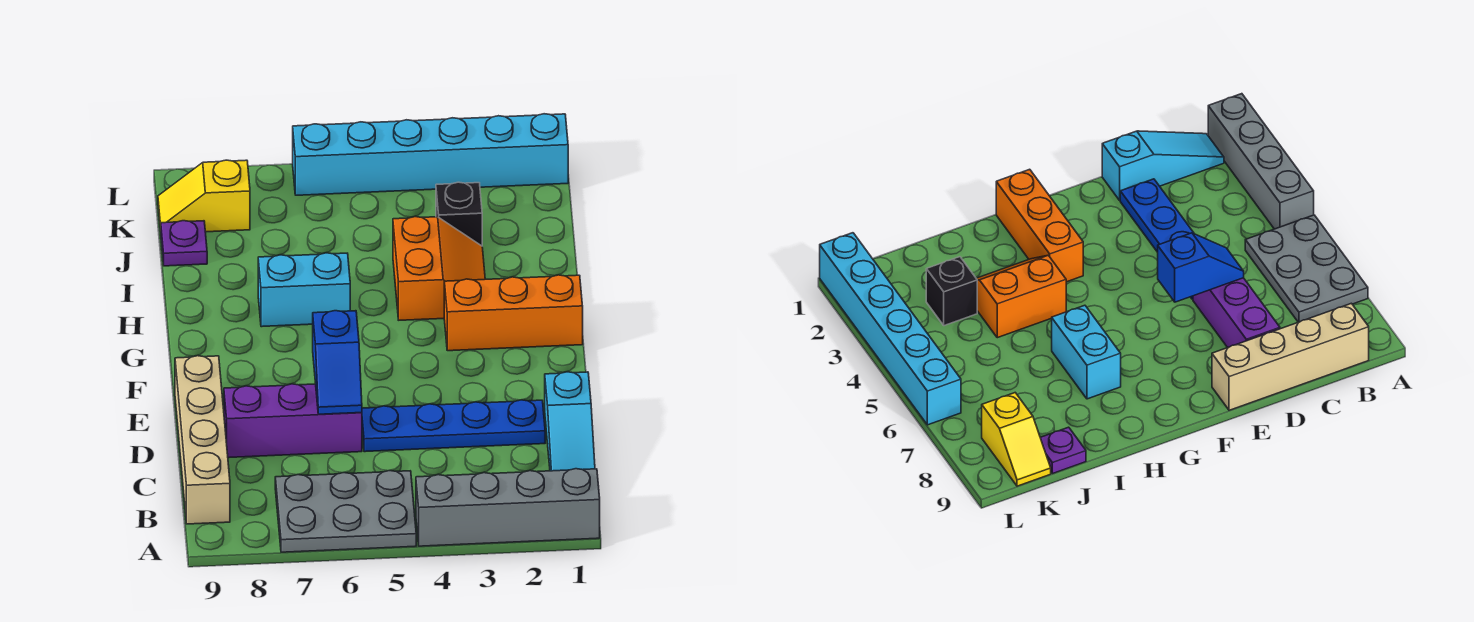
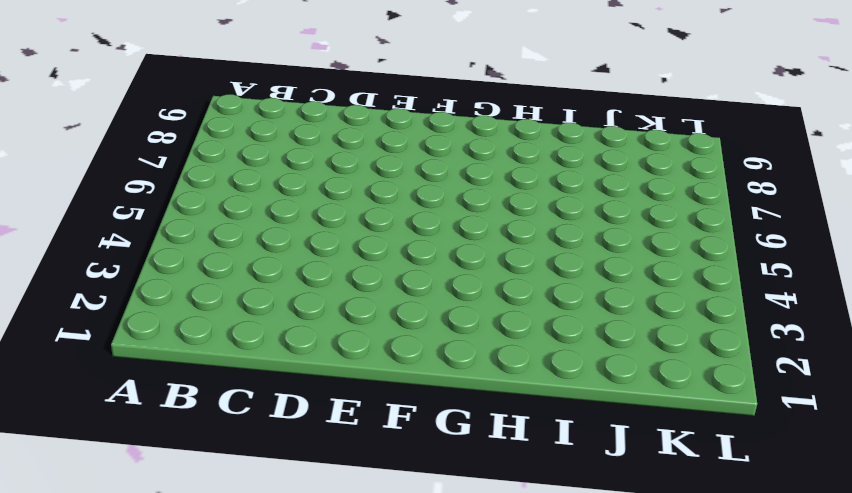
none -> grey brick A1:A4 level 1
none -> grey plate A5:B7 level 1
none -> cyan slope B1:D1 level 1 top D

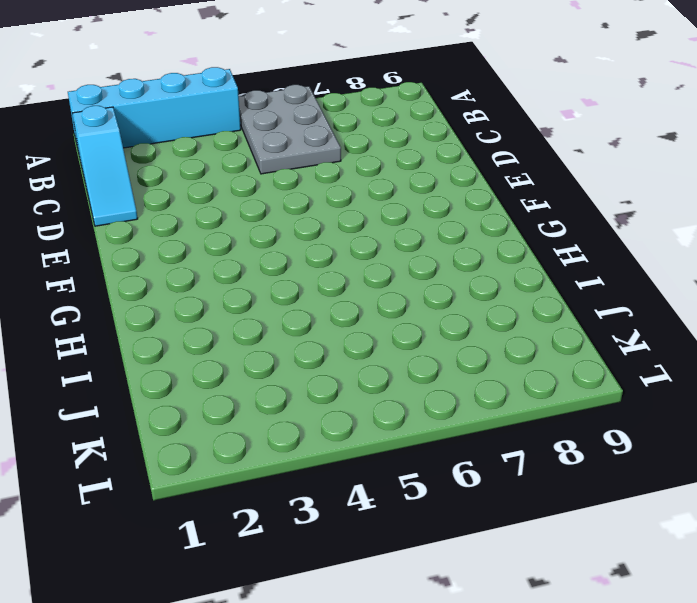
cyan brick A1:A4 level 1 -> grey brick A1:A4 level 1
grey plate A5:C6 level 1 -> grey plate A5:B7 level 1
cyan slope B1:D1 level 1 top B -> cyan slope B1:D1 level 1 top D
none -> tan brick B9:E9 level 1
none -> blue plate D2:D5 level 1
none -> purple brick D6:D8 level 1

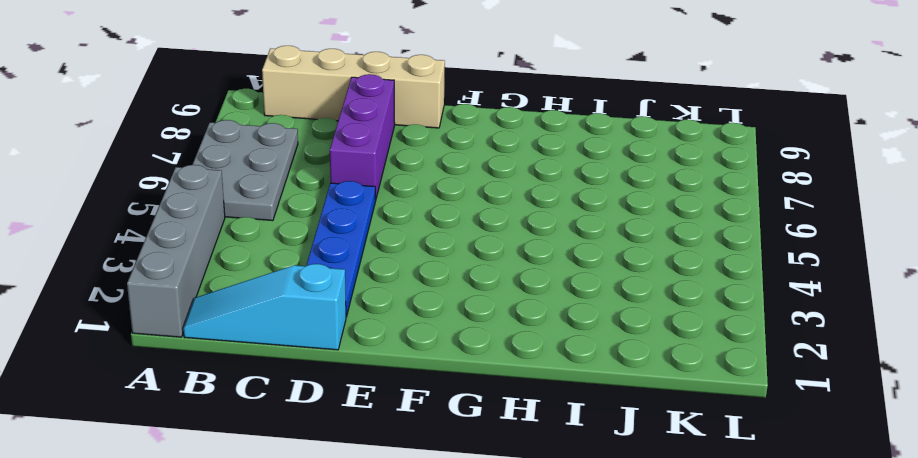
none -> orange brick G1:G3 level 1
none -> orange slope H3:I4 level 1 top 4
none -> cyan brick H6:H7 level 1

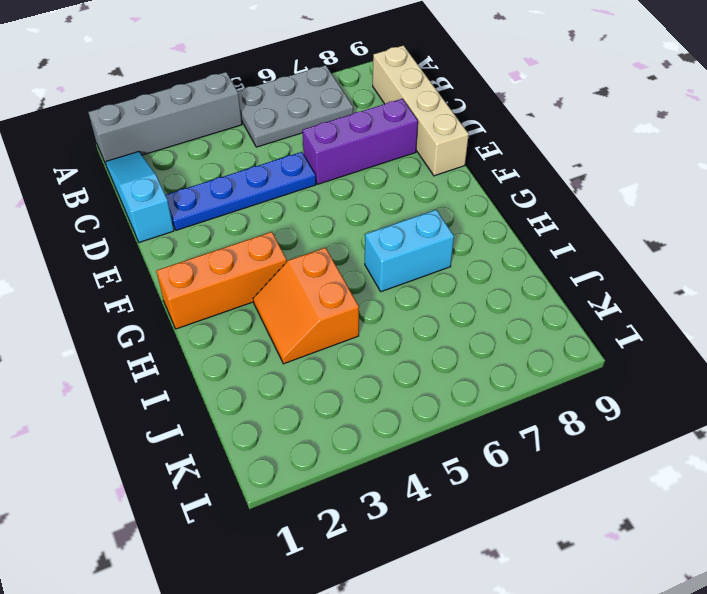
none -> black brick J3 level 1
none -> purple plate J9 level 1
none -> yellow slope K8:K9 level 1 top 8

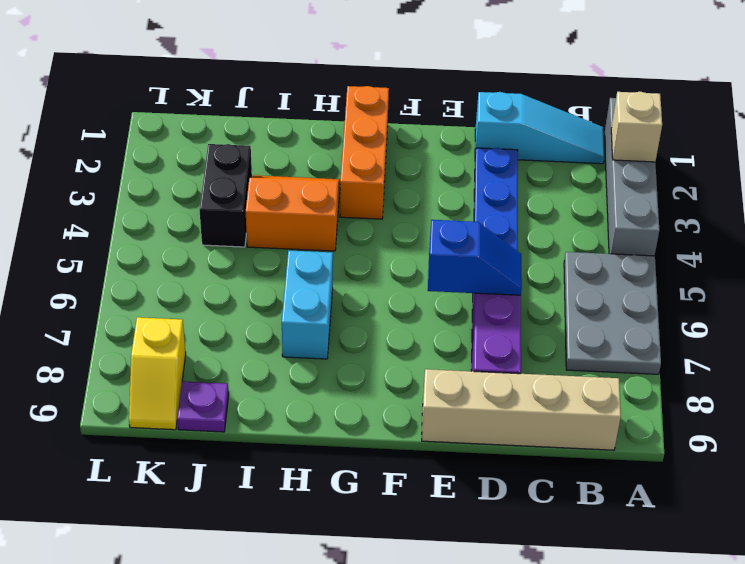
tan brick A2 level 2 -> none
black brick J3:J4 level 1 -> black brick J3 level 1
none -> cyan brick L1:L6 level 1

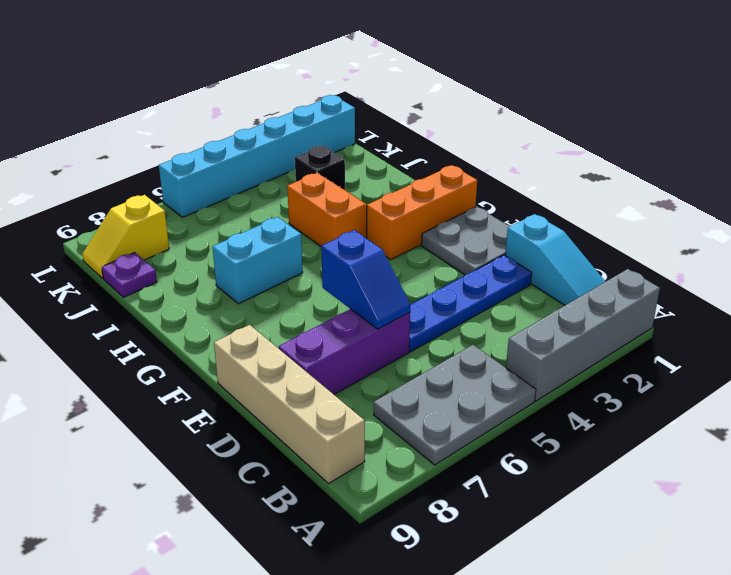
grey plate E1:F2 level 1 -> none

